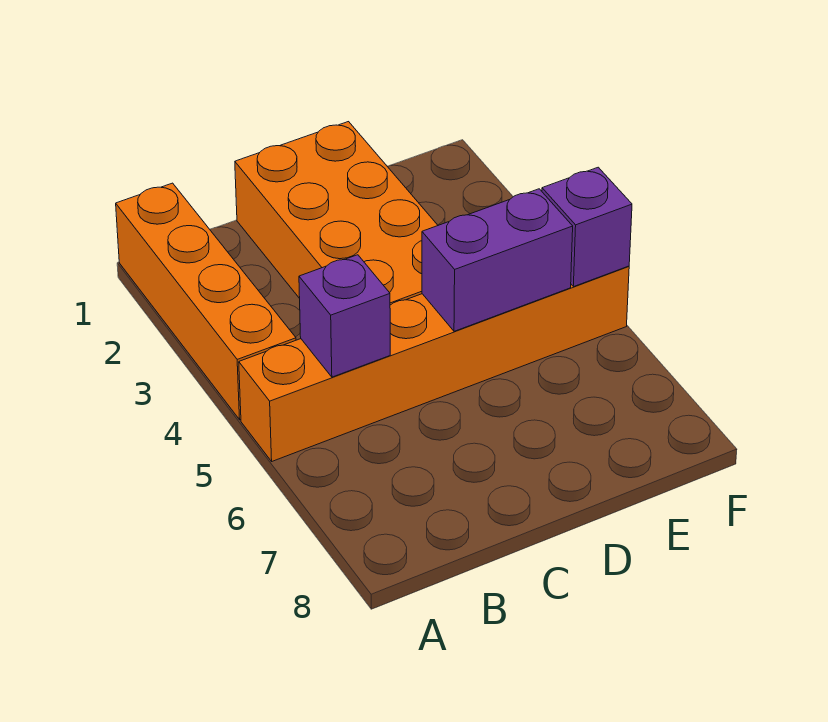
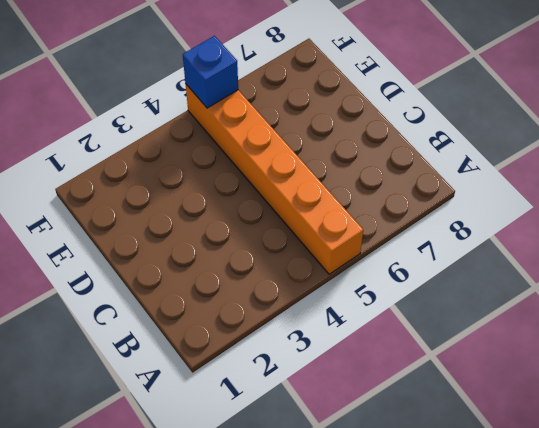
blue brick F5 level 2 -> purple brick F5 level 2
none -> orange brick A1:A4 level 1
none -> orange brick C1:D4 level 1

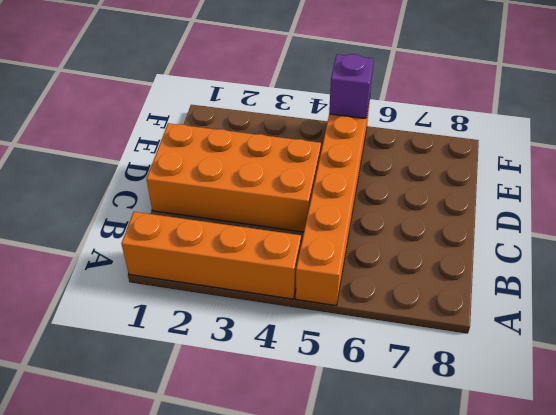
none -> purple brick B5 level 2
none -> purple brick D5:E5 level 2

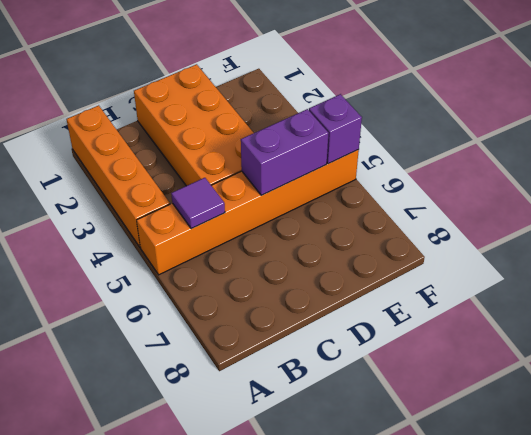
purple tile B5 level 2 -> purple brick B5 level 2

